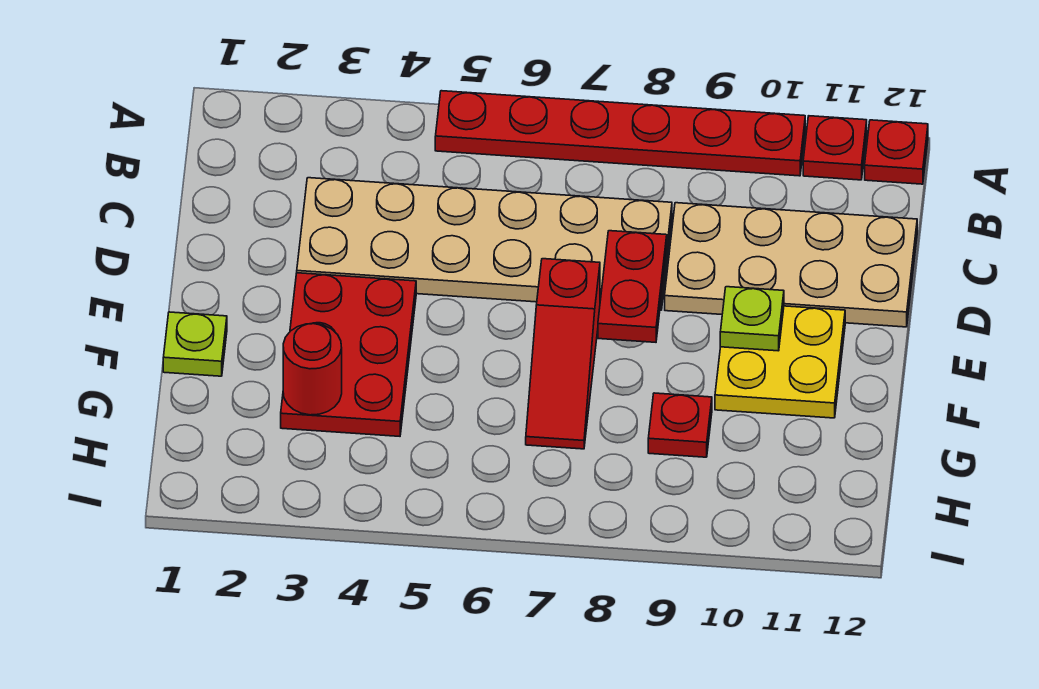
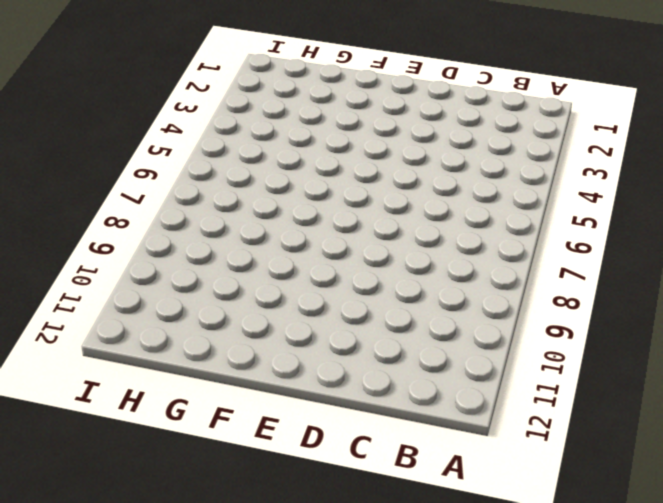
none -> red plate A5:A10 level 1
none -> red plate A11 level 1
none -> red plate A12 level 1

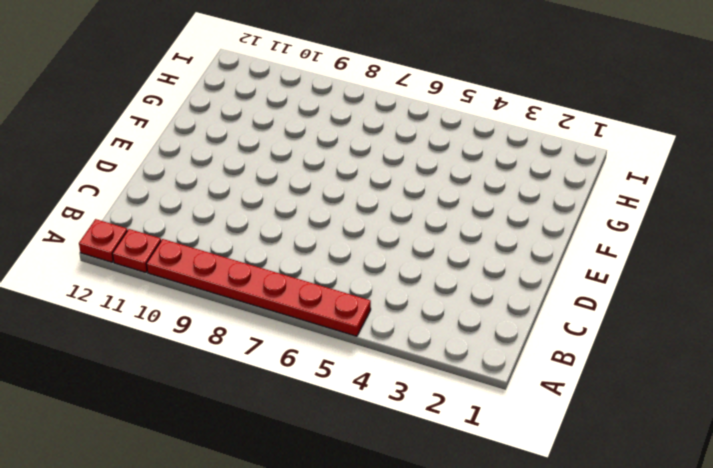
none -> tan plate C3:D8 level 1
none -> tan plate C9:D12 level 1
none -> red plate E3:G4 level 1

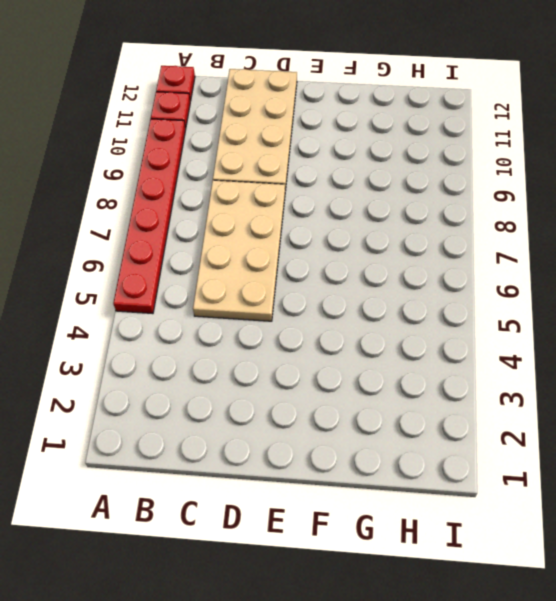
tan plate C5:D8 level 1 -> tan plate C3:D8 level 1
none -> red plate E3:G4 level 1
none -> red slope E7:G7 level 1 top E
none -> yellow plate E10:F11 level 1

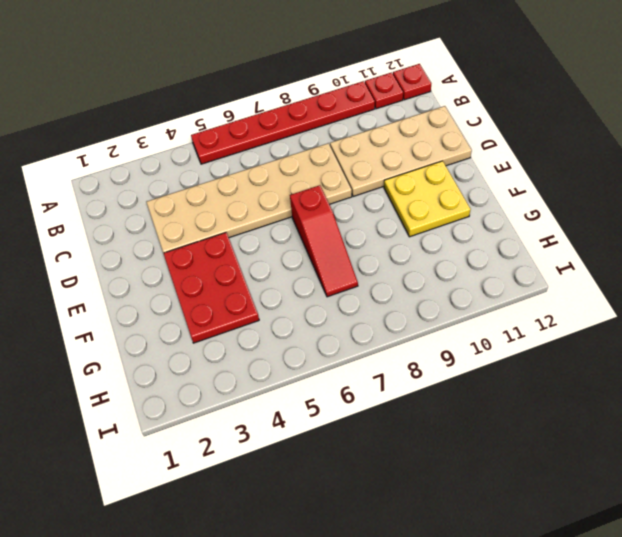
none -> lime plate F1 level 1
none -> red plate G9 level 1
none -> red plate D8:E8 level 2

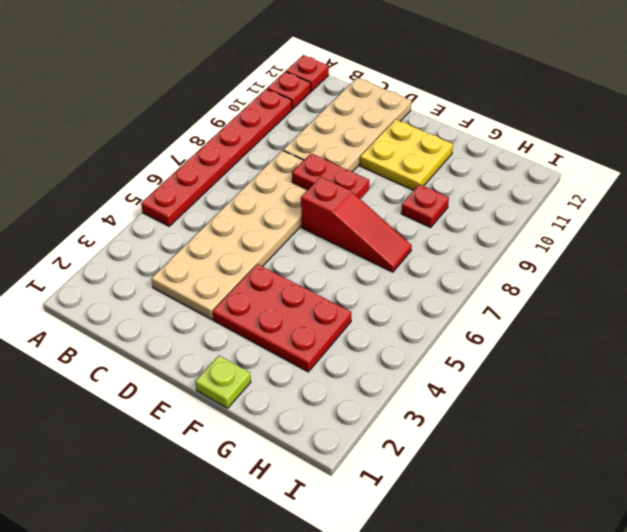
none -> lime plate E10 level 2
none -> red round brick G3 level 2

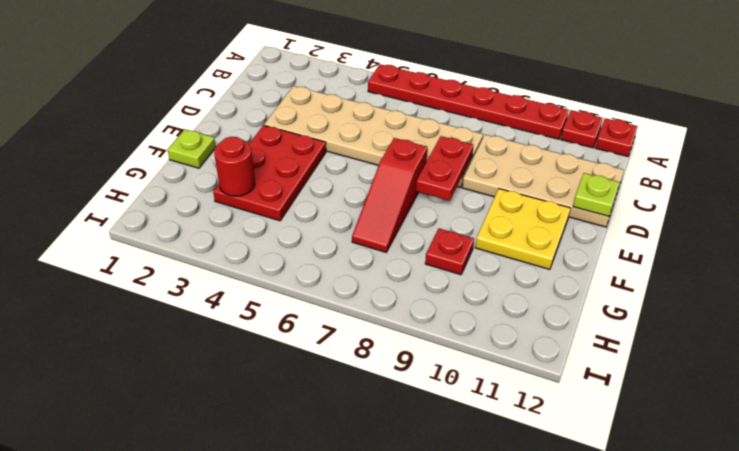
lime plate D12 level 2 -> lime plate E10 level 2

